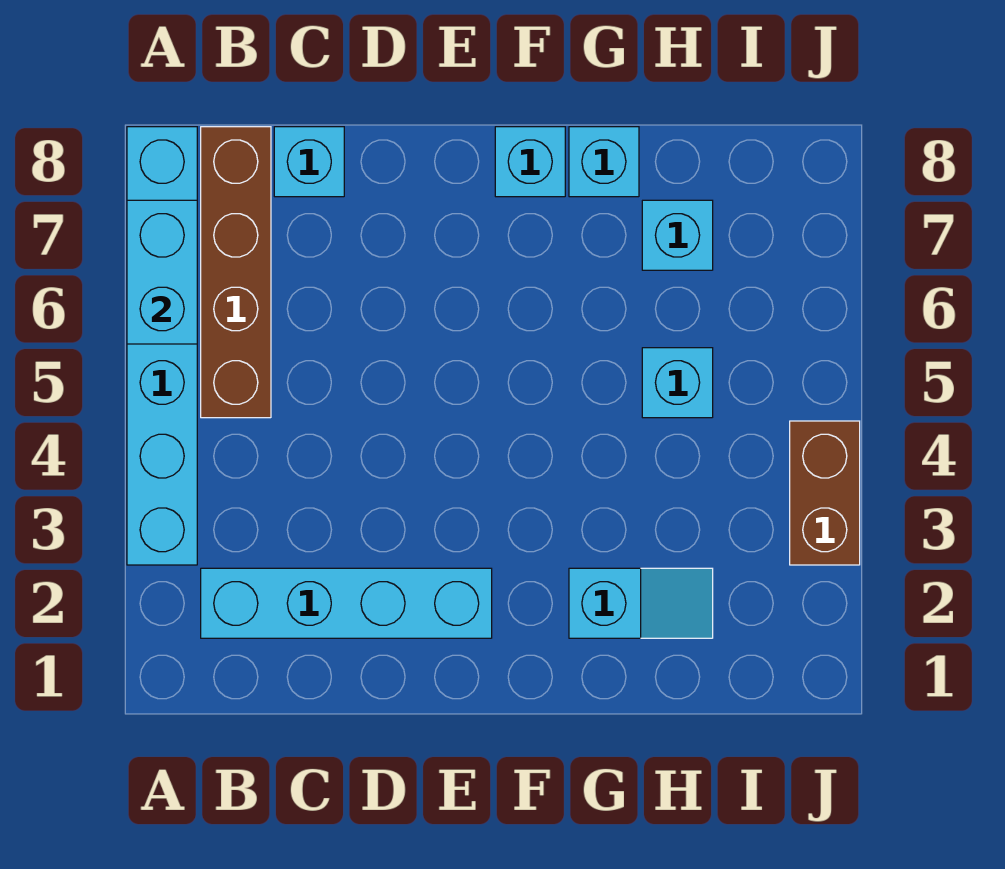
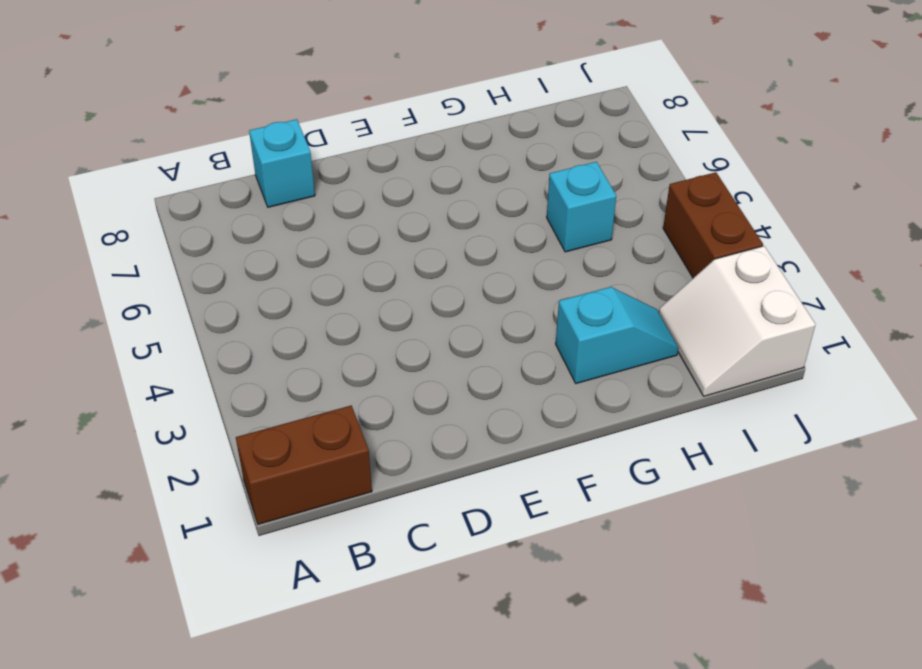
brown brick A1:B1 level 1 -> none
white slope I1:J2 level 1 top J -> none
none -> cyan brick A3:A8 level 1
none -> cyan brick B2:E2 level 1

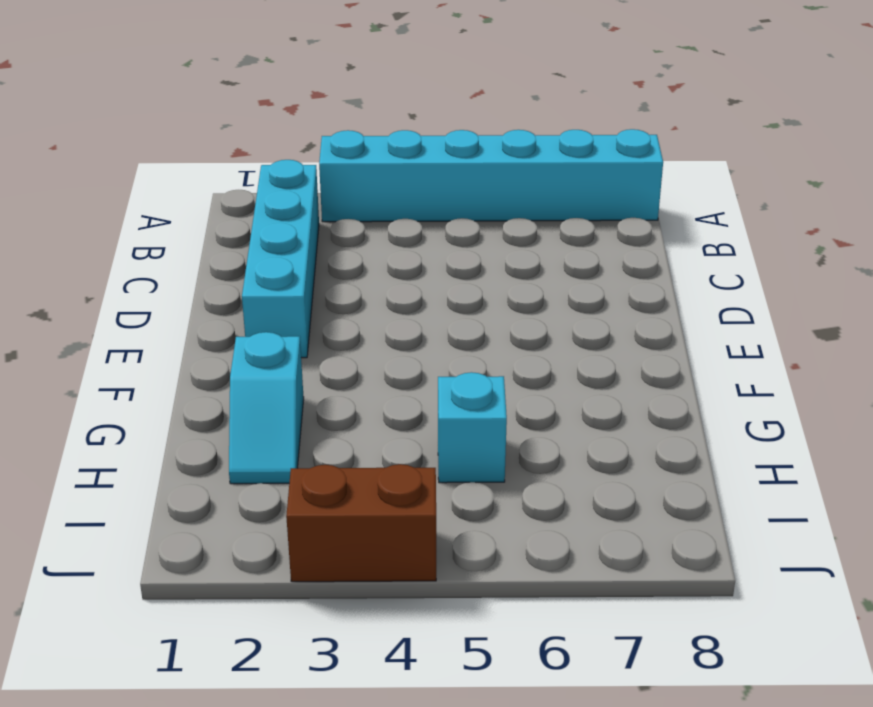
none -> brown brick B5:B8 level 1
none -> cyan brick C8 level 1

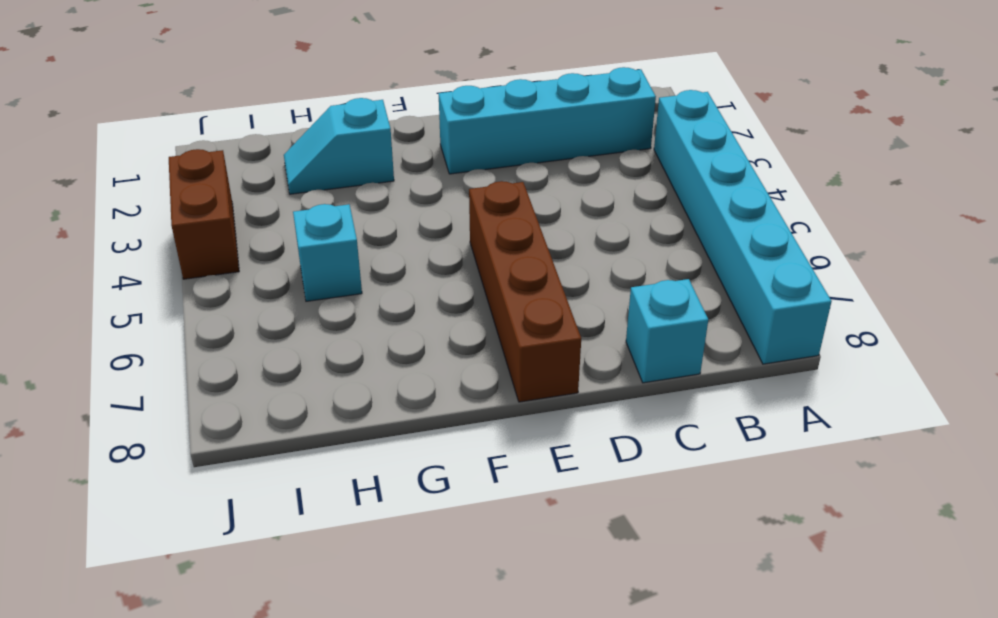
brown brick E5:E8 level 1 -> brown brick B5:B8 level 1
none -> cyan brick F8 level 1
none -> cyan brick G8 level 1

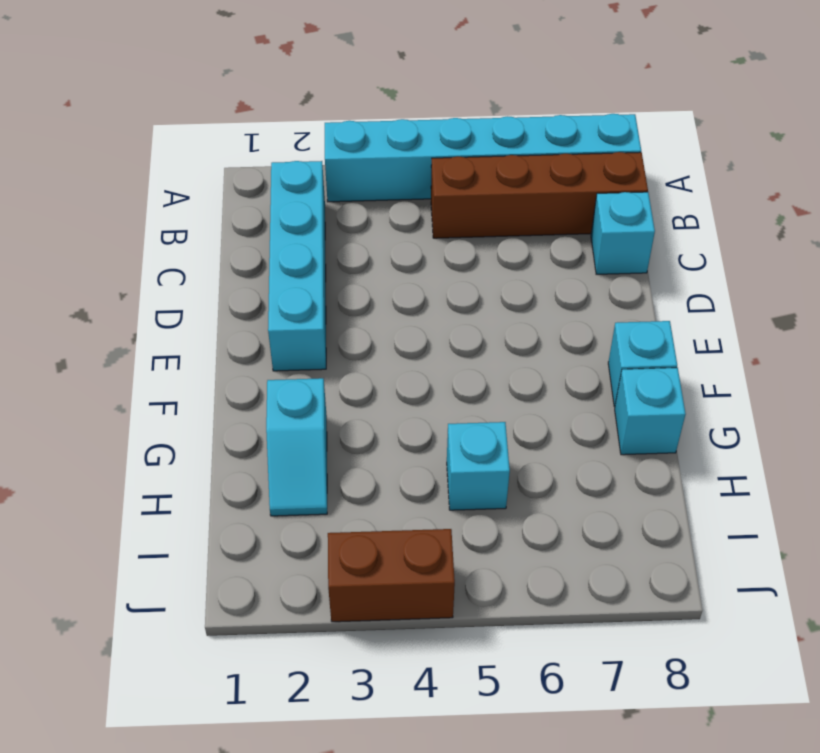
none -> cyan brick H7 level 1
none -> cyan brick A6:A7 level 2

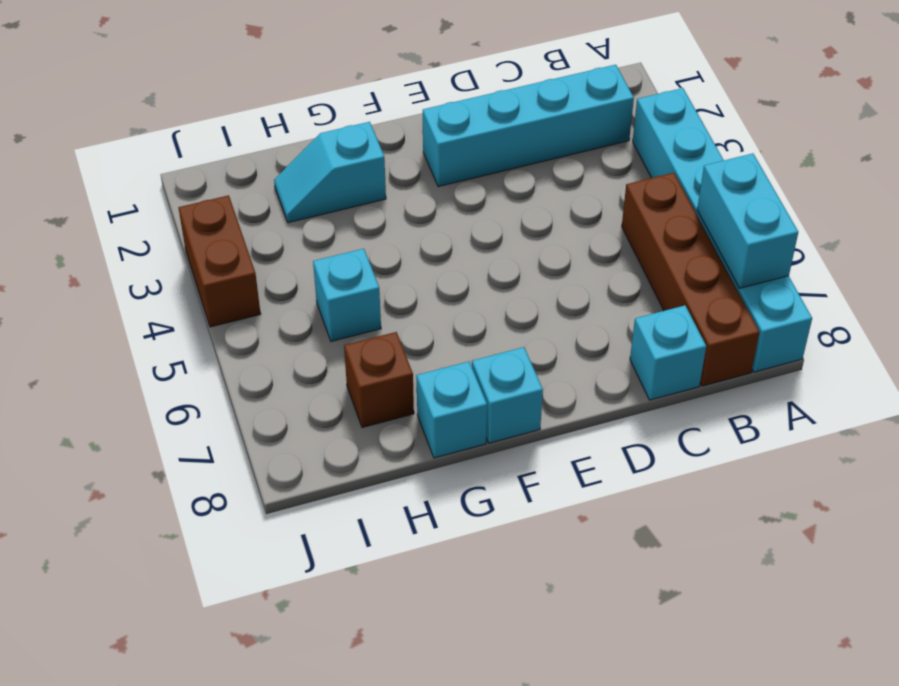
brown brick H7 level 1 -> cyan brick H7 level 1

